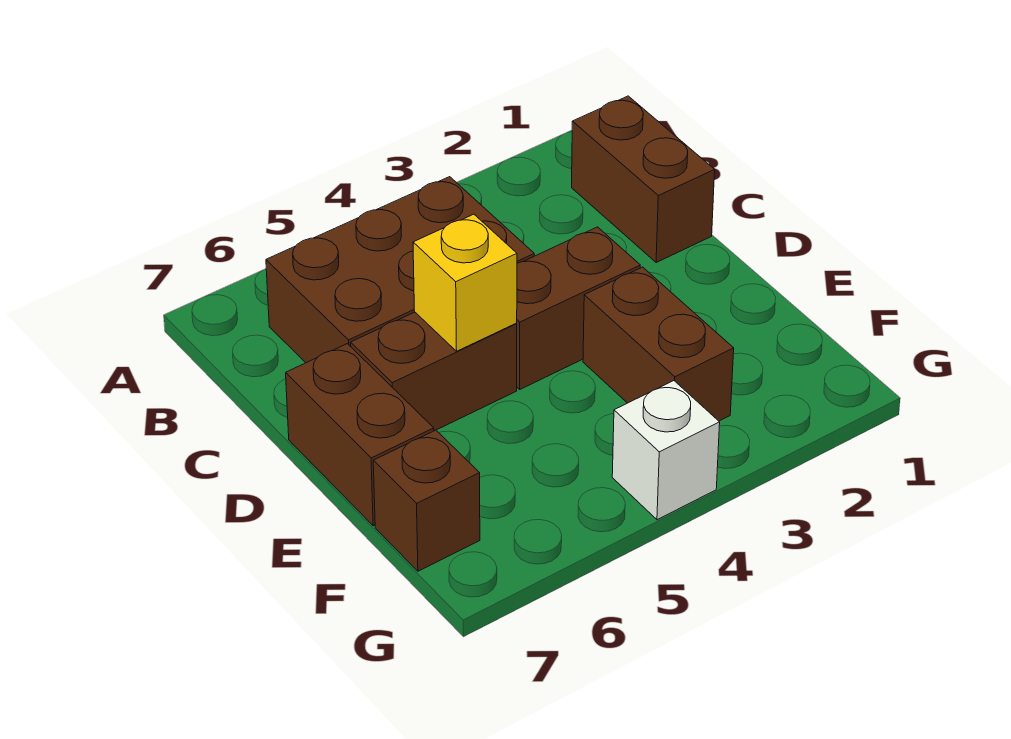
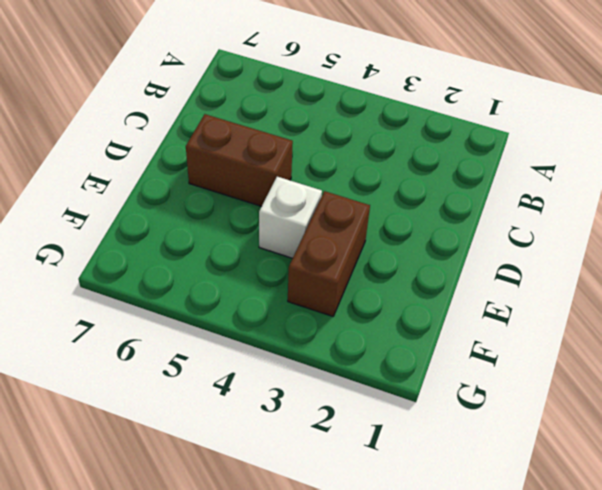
white brick E4 level 1 -> white brick G4 level 1
none -> brown brick B1:C1 level 1
none -> brown brick B4:C6 level 1

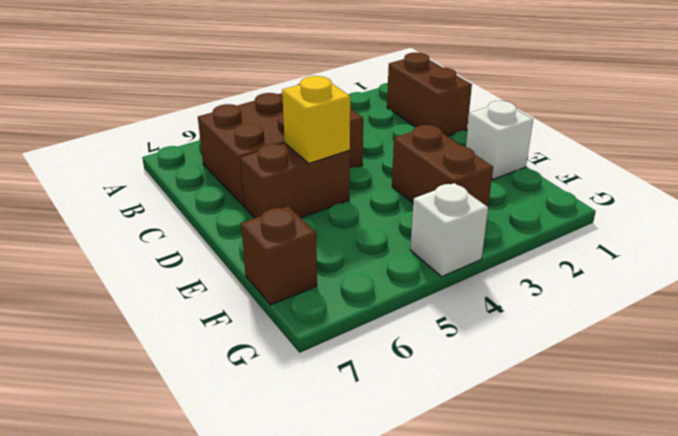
white brick E1 level 1 -> none
none -> brown brick D3:D4 level 1
none -> brown brick D7:E7 level 1

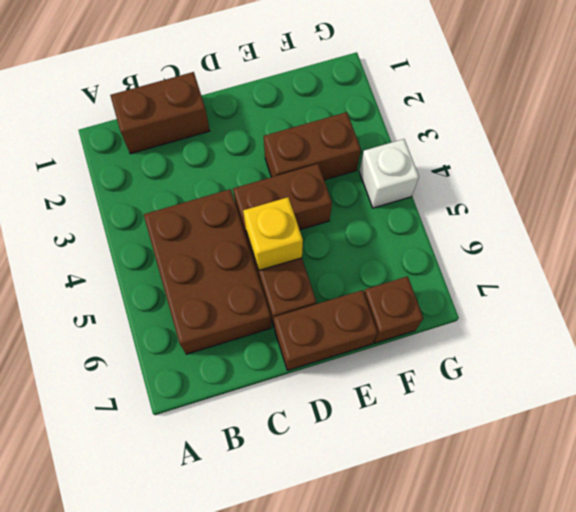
brown brick D4:E4 level 1 -> brown brick D3:D4 level 1

